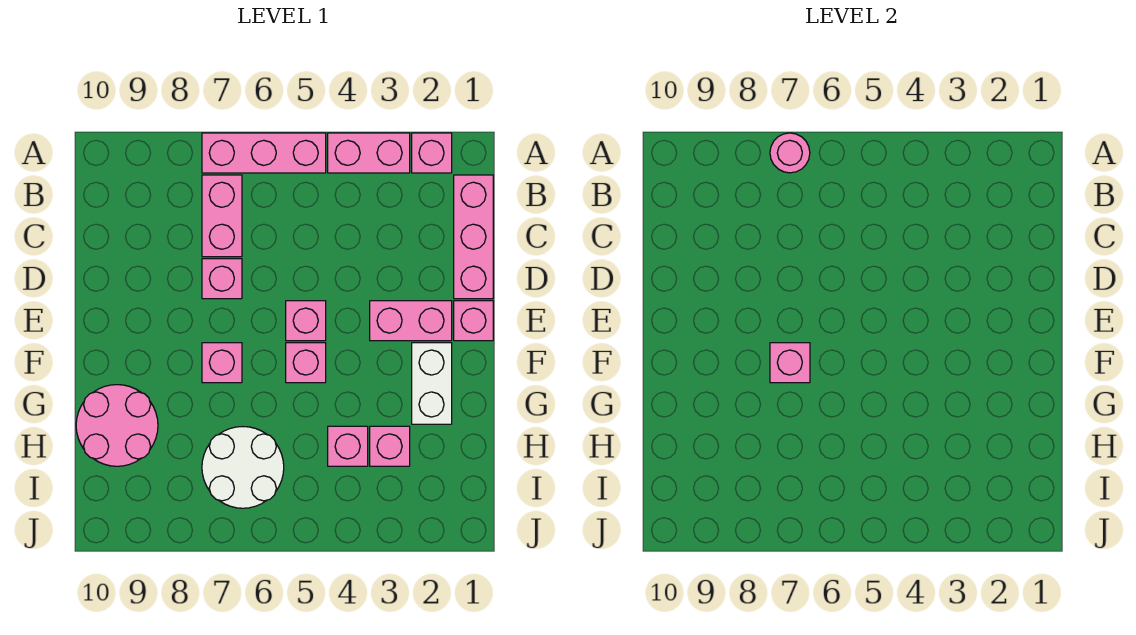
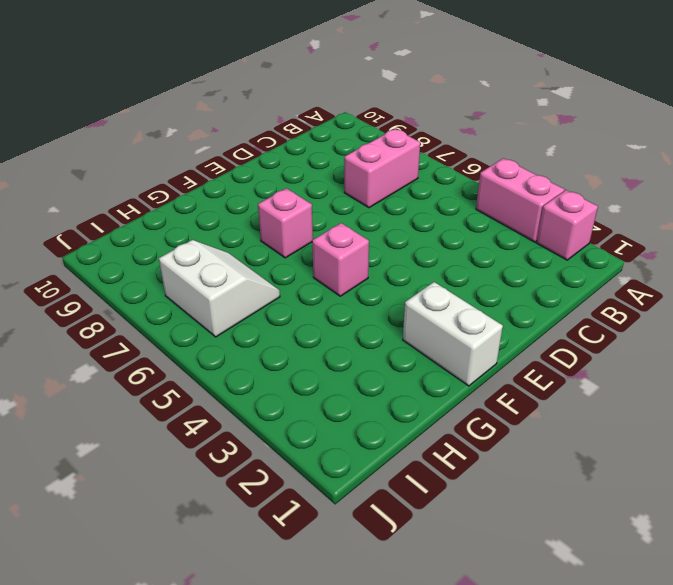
white brick F1:F2 level 1 -> white brick F2:G2 level 1
white slope H6:I7 level 1 top I -> white round brick H6:I7 level 1
none -> pink brick A5:A7 level 1
none -> pink brick B1:D1 level 1
none -> pink brick D7 level 1

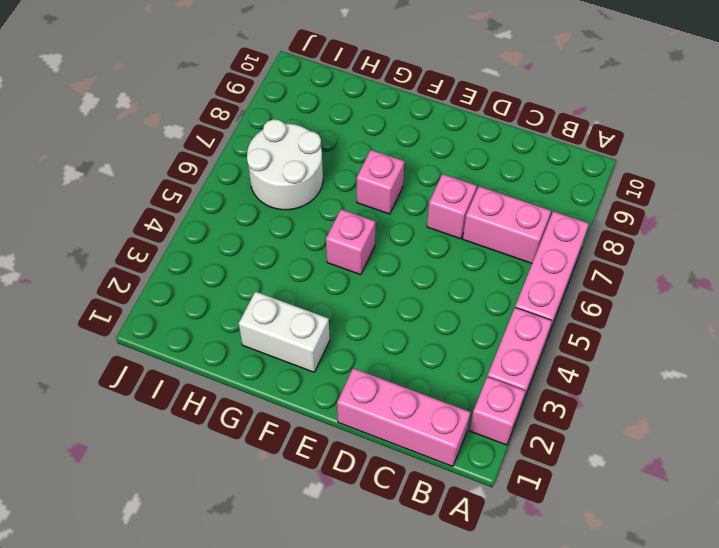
none -> pink brick E1 level 1
none -> pink brick E2:E3 level 1
none -> pink brick E5 level 1

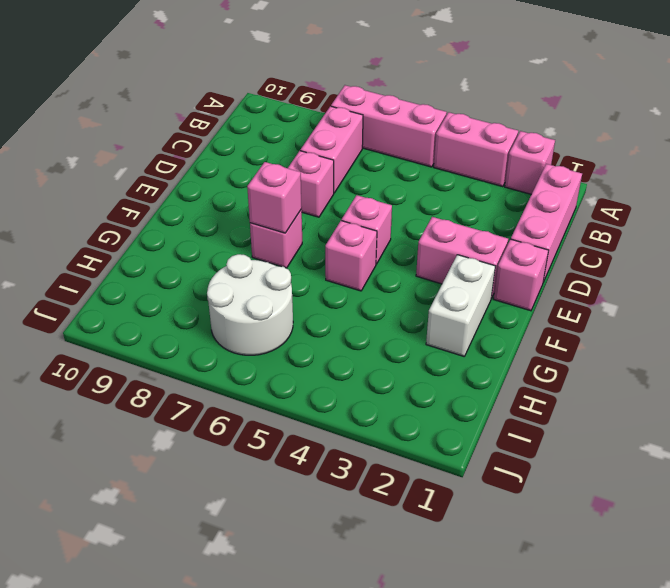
none -> pink round brick G9:H10 level 1
none -> pink brick H3 level 1
none -> pink brick H4 level 1

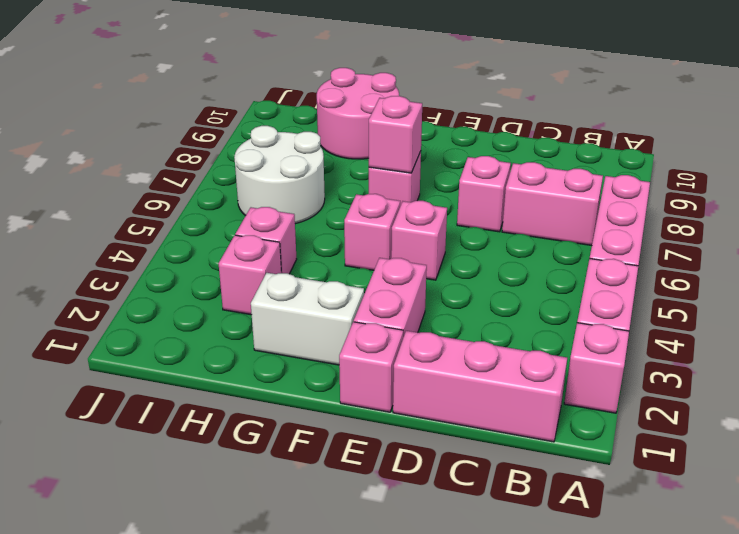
none -> pink round brick A7 level 2

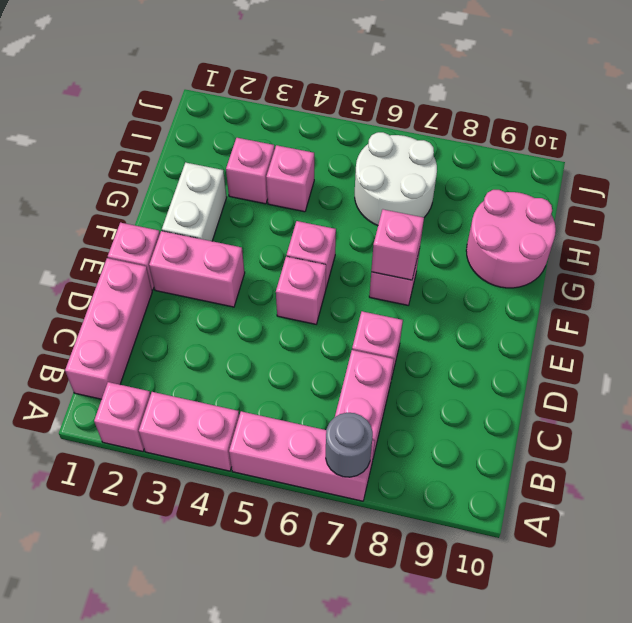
grey round brick A7 level 2 -> pink round brick A7 level 2

